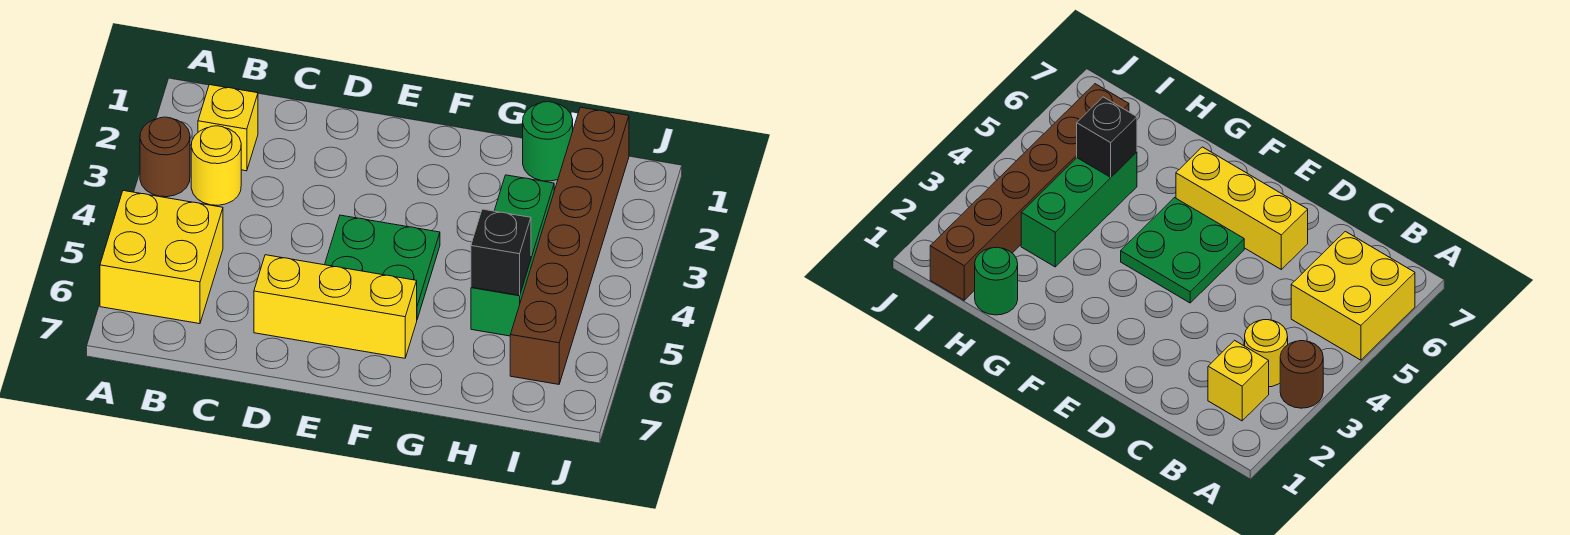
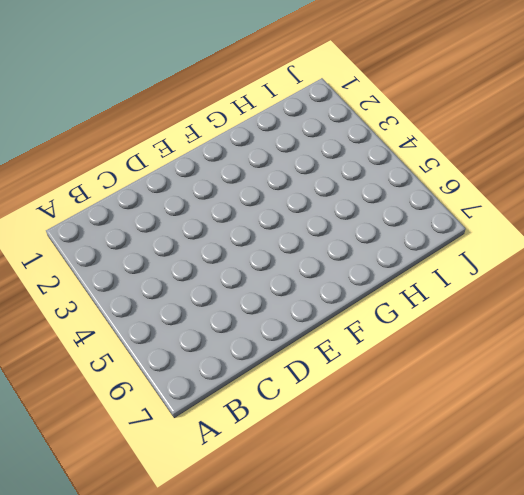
none -> brown round brick A3 level 1
none -> yellow brick A5:B6 level 1

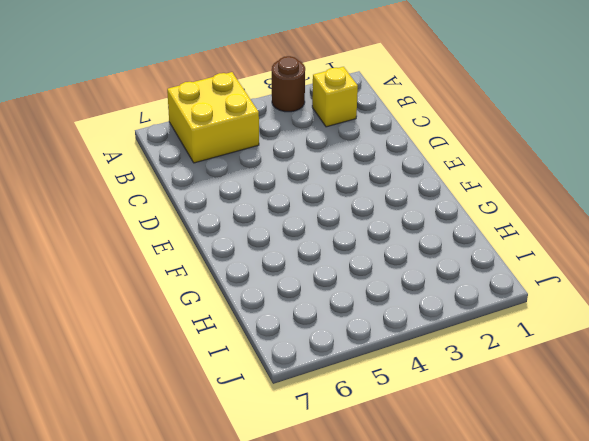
none -> yellow round brick B3 level 1
none -> yellow brick D6:F6 level 1

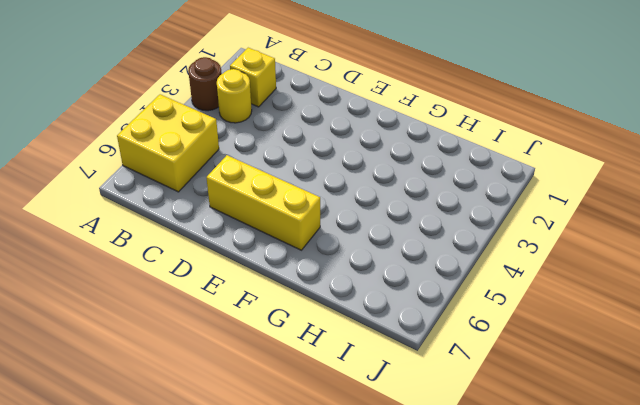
none -> green plate E4:F5 level 1
none -> green round brick H1 level 1

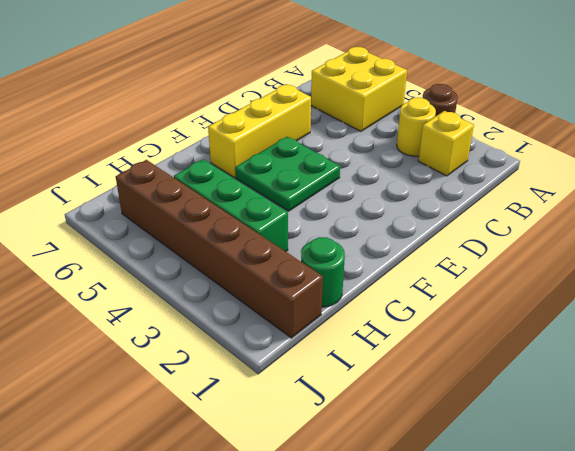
none -> black brick H5 level 2

